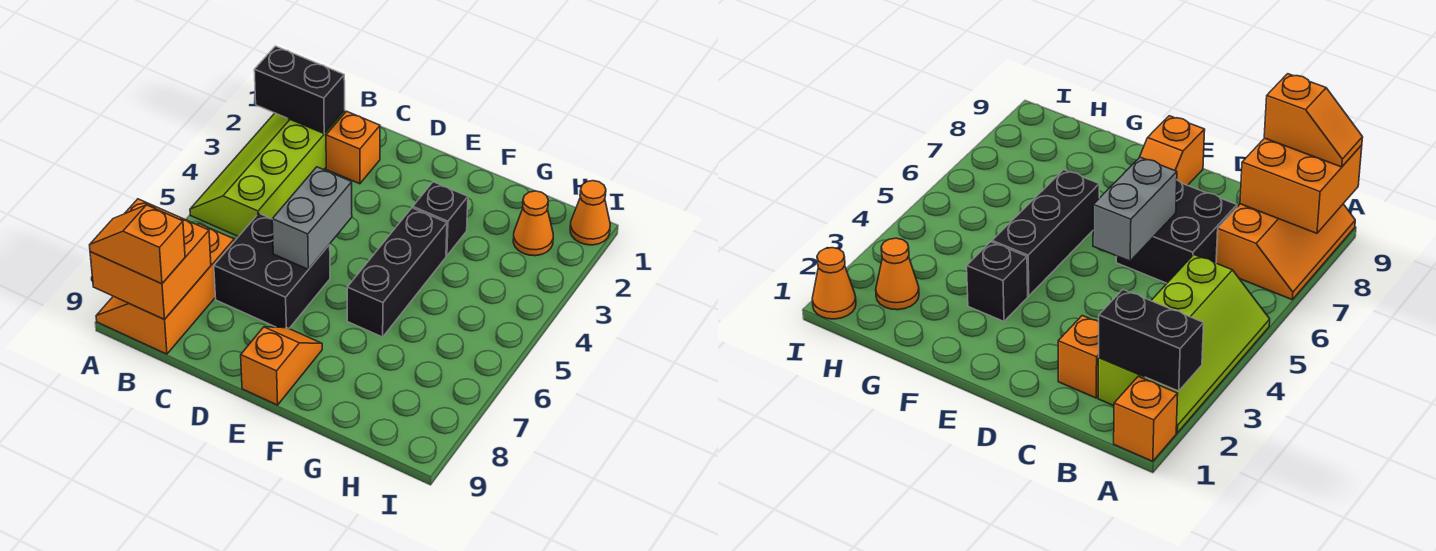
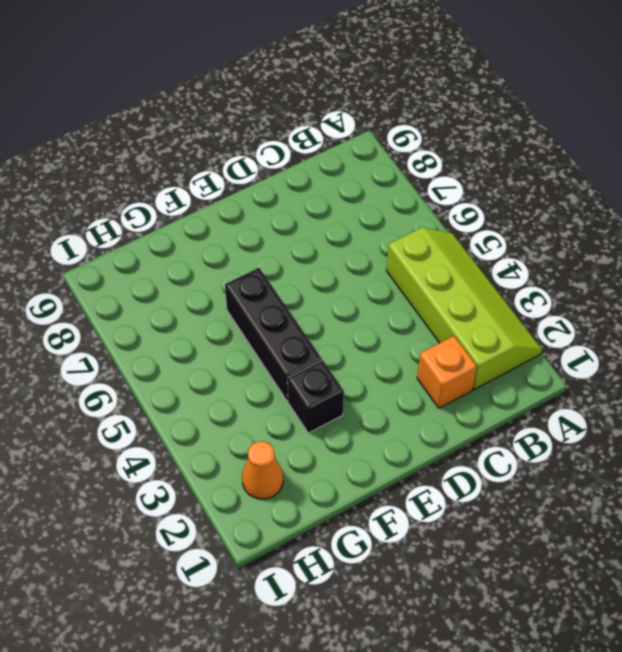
none -> orange brick A1 level 1
none -> orange slope A7:B9 level 1 top B
none -> black brick C6:D7 level 1

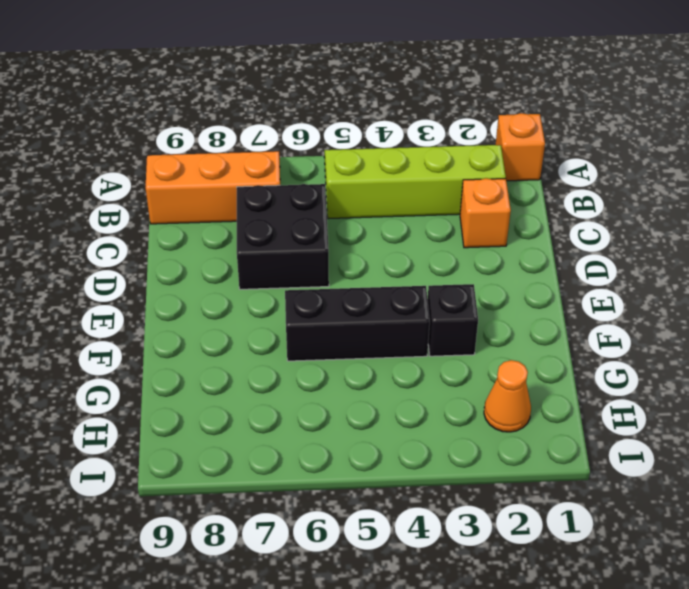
none -> orange slope E8:E9 level 1 top 9
none -> orange cone I1 level 1
none -> black brick A2:B2 level 2

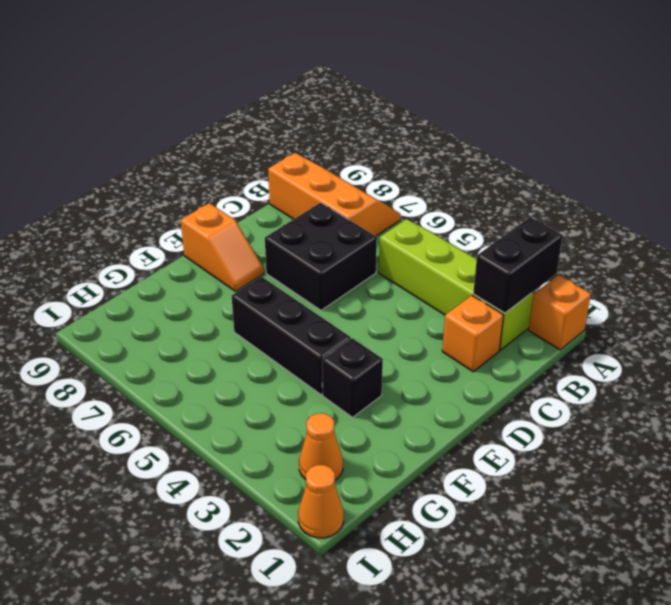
none -> orange brick A8:B9 level 2
none -> grey brick D5:D6 level 2
none -> orange slope A9:B9 level 3 top B

